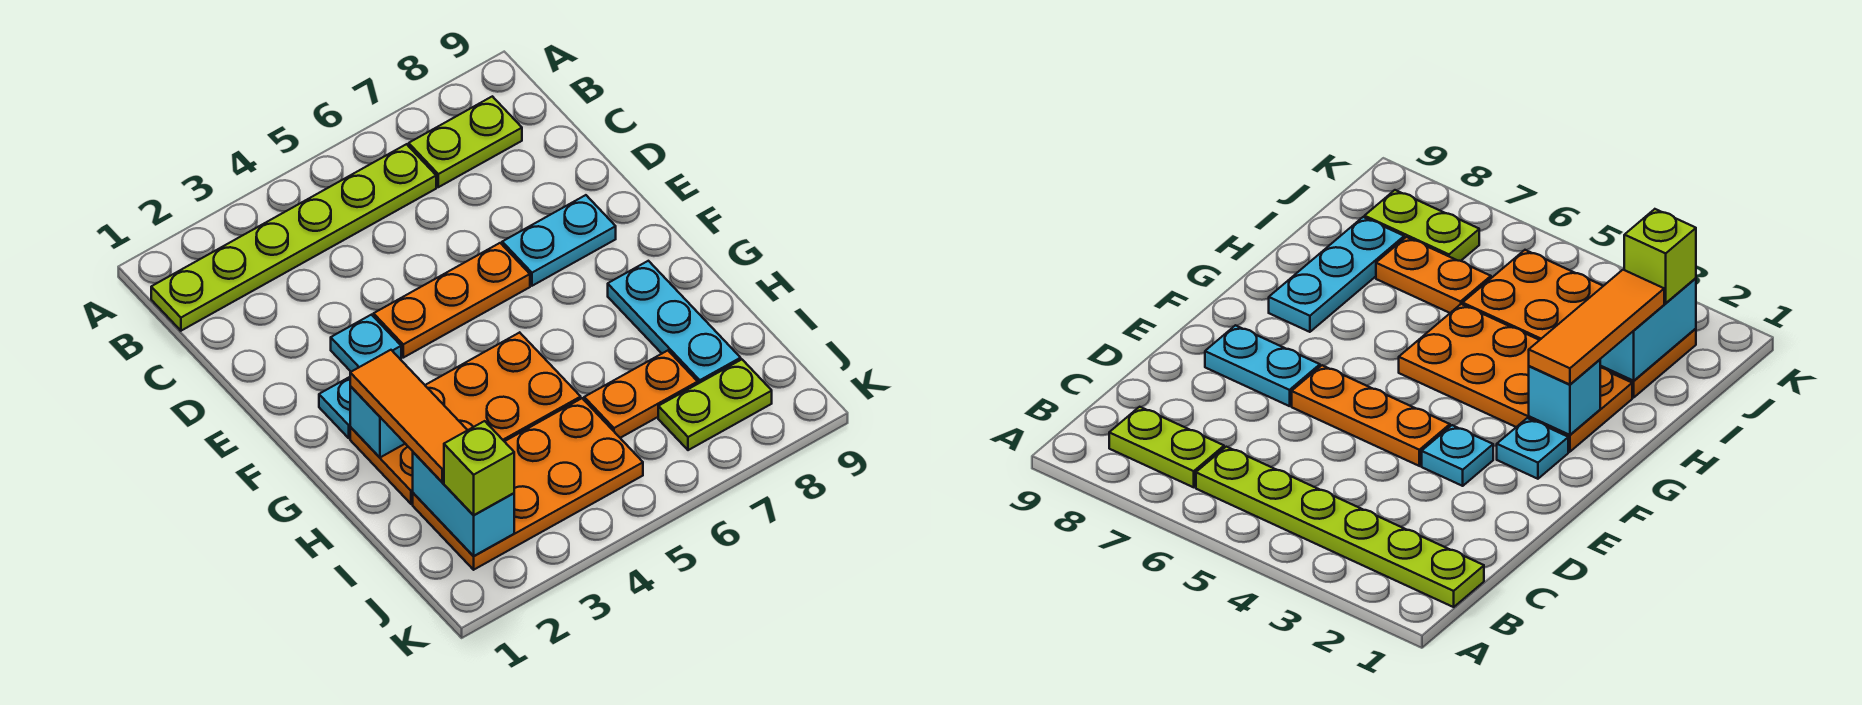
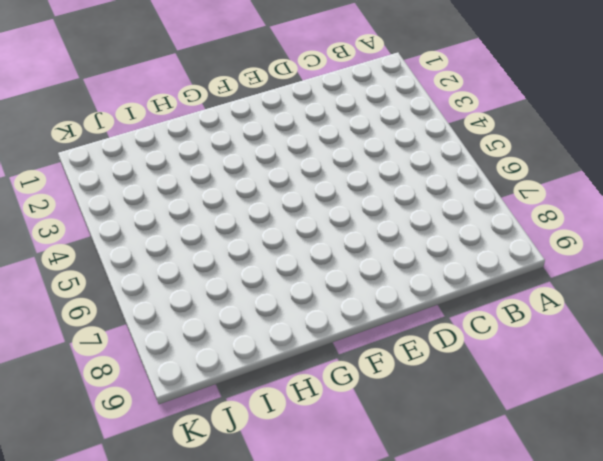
none -> lime plate B1:B6 level 1
none -> lime plate B7:B8 level 1
none -> cyan plate E3 level 1

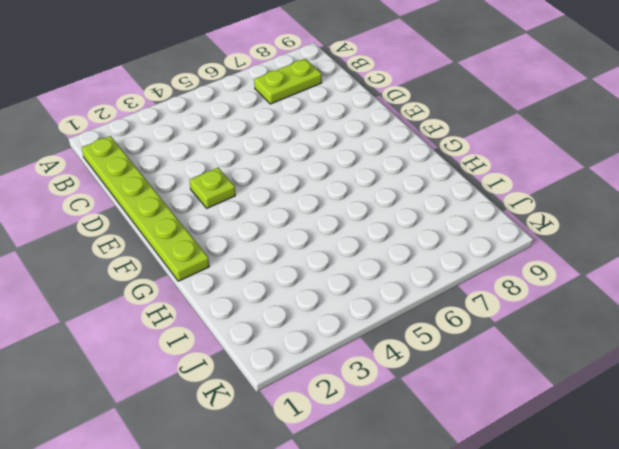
lime plate B1:G1 level 1 -> lime plate B1:B6 level 1
lime plate E3 level 1 -> cyan plate E3 level 1
none -> orange plate E4:E6 level 1
none -> cyan plate E7:E8 level 1
none -> cyan plate F2 level 1

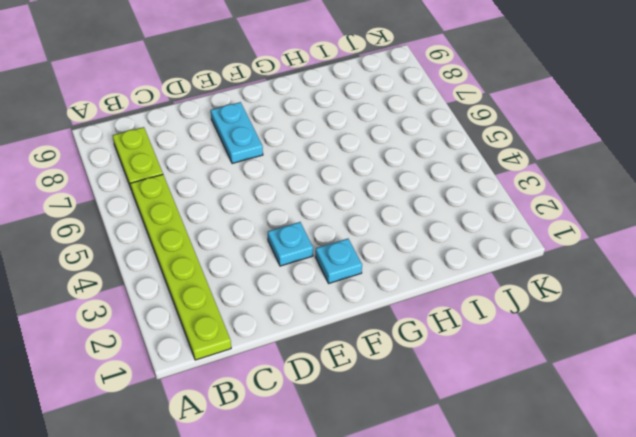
none -> orange plate E4:E6 level 1
none -> orange plate G2:H5 level 1
none -> cyan plate G8:I8 level 1

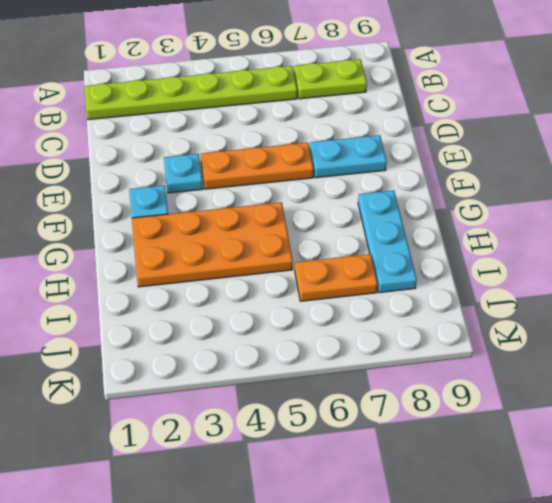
none -> orange plate I2:J5 level 1
none -> lime plate J7:J8 level 1
none -> cyan brick G2 level 2

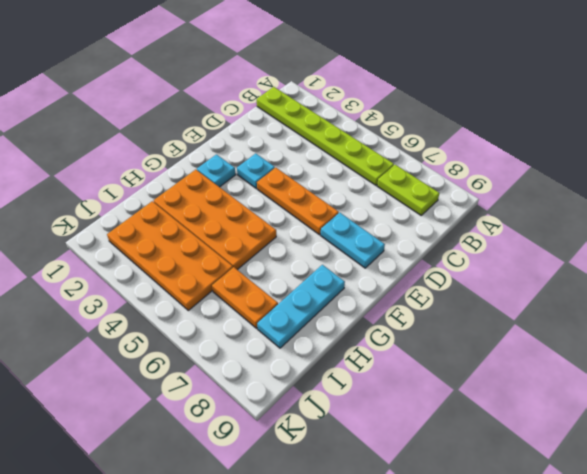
none -> lime plate J7:J8 level 1
none -> cyan brick G2 level 2
none -> cyan brick I2:J2 level 2

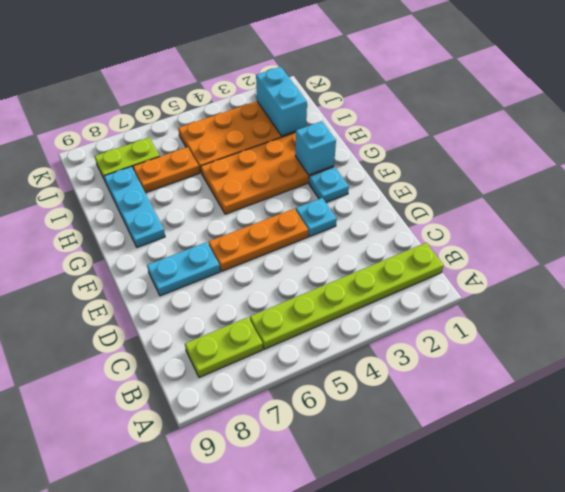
none -> orange tile G2:I2 level 3
none -> lime brick J2 level 3

